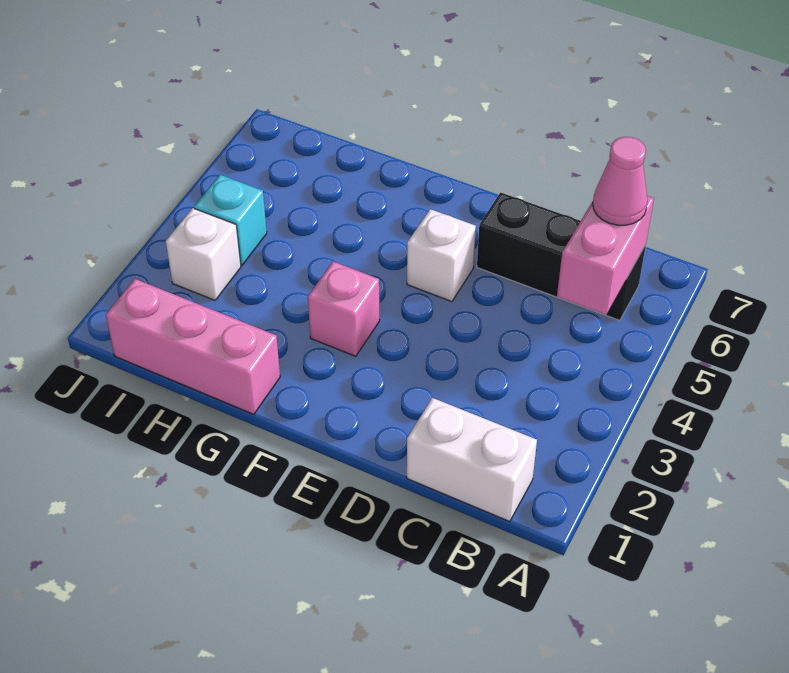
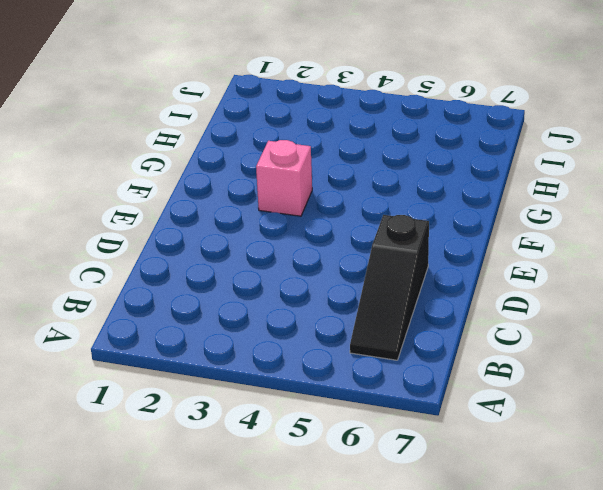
black slope B6:D6 level 1 top D -> black brick B6:D6 level 1
none -> white brick B1:C1 level 1
none -> white brick E5 level 1

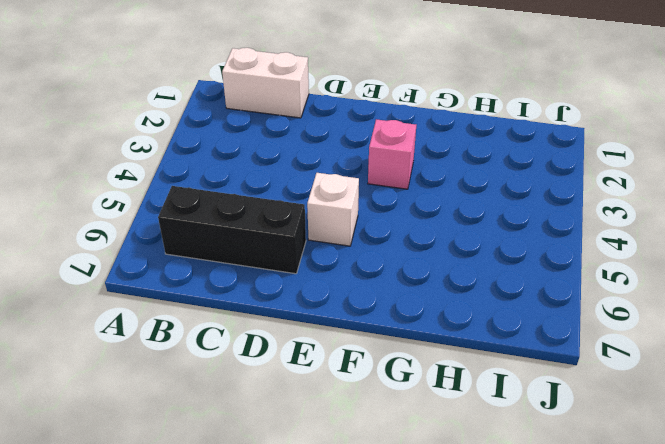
none -> pink brick G1:I1 level 1
none -> white brick I3 level 1

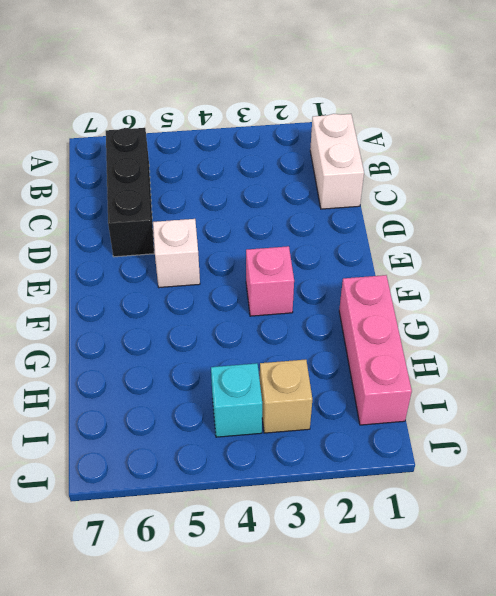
tan brick I3 level 1 -> white brick I3 level 1
none -> pink brick B5:B6 level 2
none -> pink cone B6 level 3

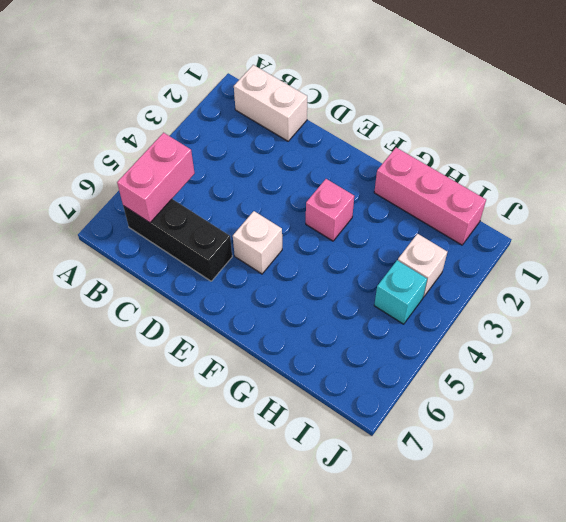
none -> pink cone B6 level 3

